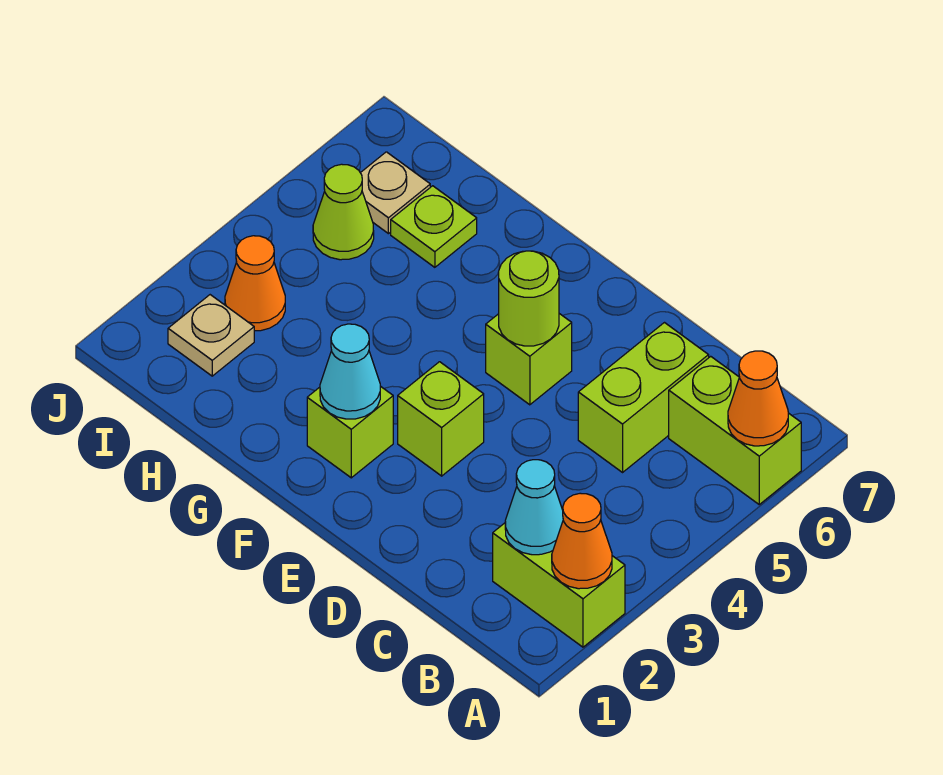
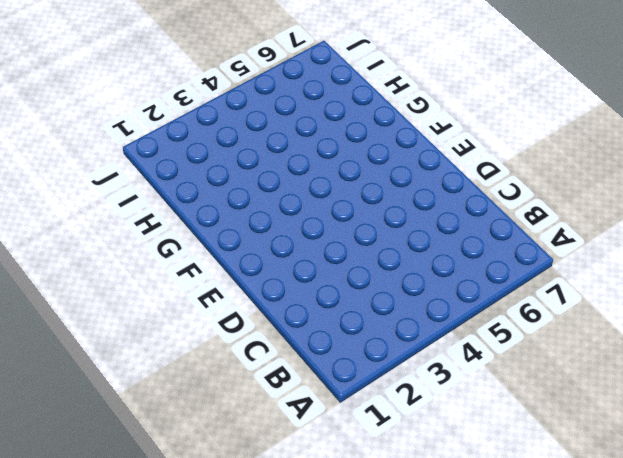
none -> lime brick A2:B2 level 1
none -> lime brick A6:B6 level 1
none -> lime brick C5:C6 level 1

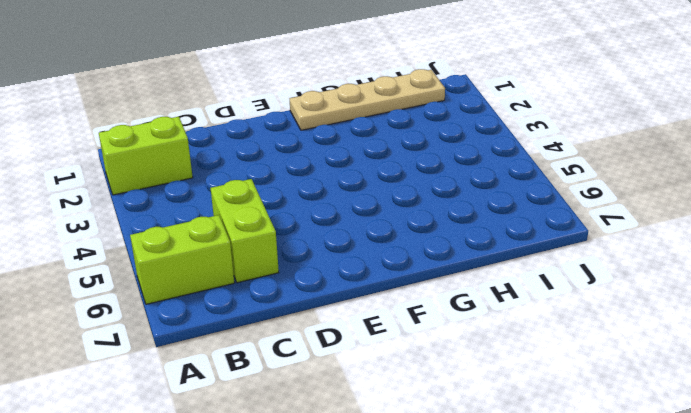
tan plate F1:I1 level 1 -> none
none -> lime brick E3 level 1
none -> lime brick E5 level 1
none -> lime brick F2 level 1

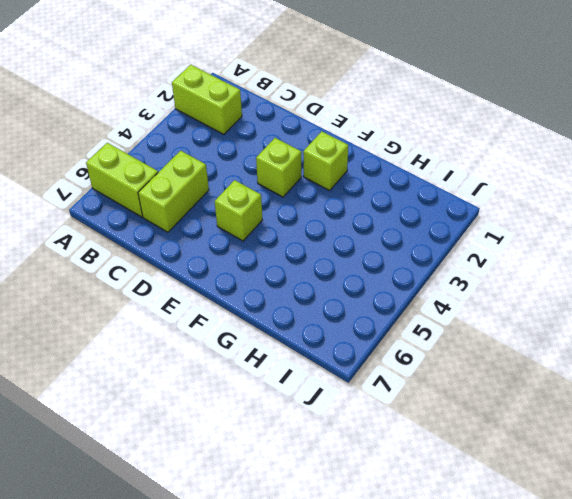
none -> lime plate H6 level 1
none -> tan plate I2 level 1
none -> orange cone I3 level 1

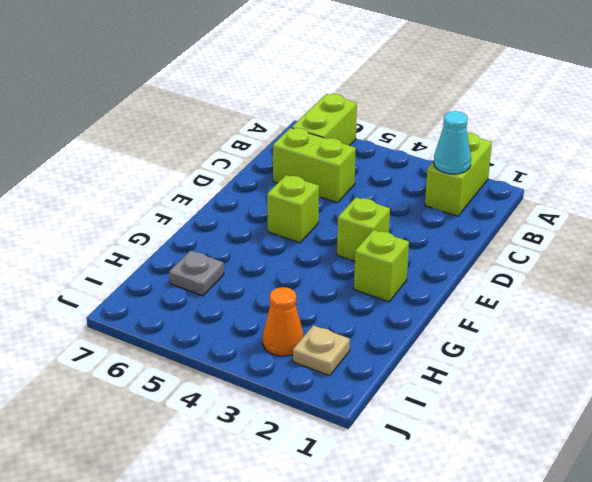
grey plate H6 level 1 -> lime plate H6 level 1
none -> lime cone I5 level 1
none -> tan plate I6 level 1
none -> orange cone A2 level 2

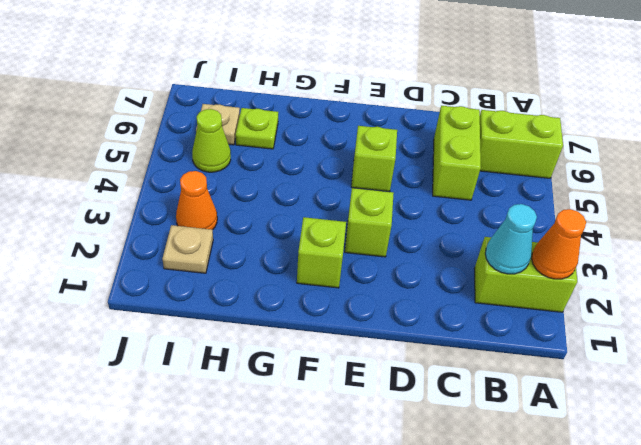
none -> orange cone A6 level 2
none -> lime round brick E5 level 2
none -> cyan cone F2 level 2

